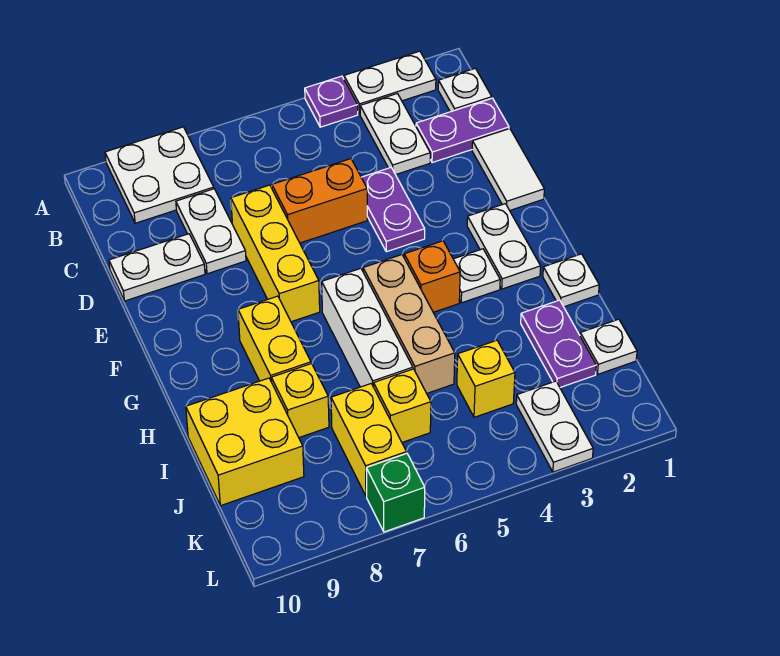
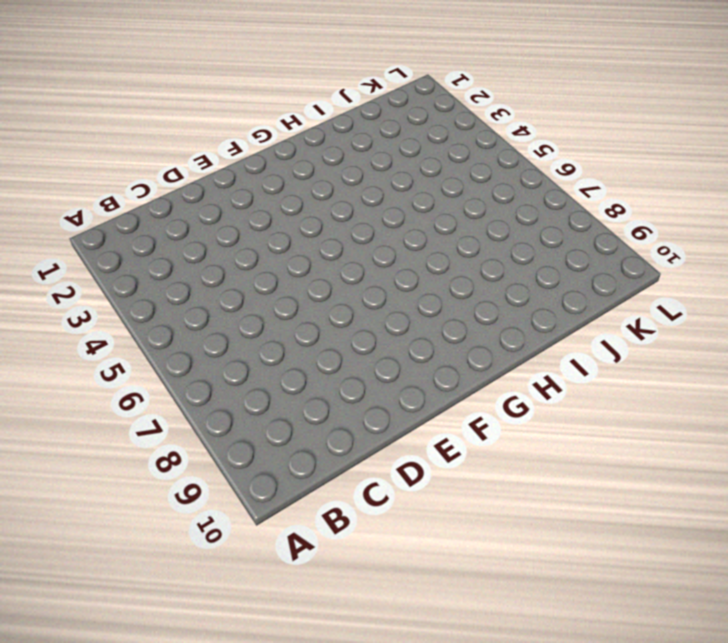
none -> white plate A2:A3 level 1
none -> purple plate A4 level 1
none -> white plate A8:B9 level 1

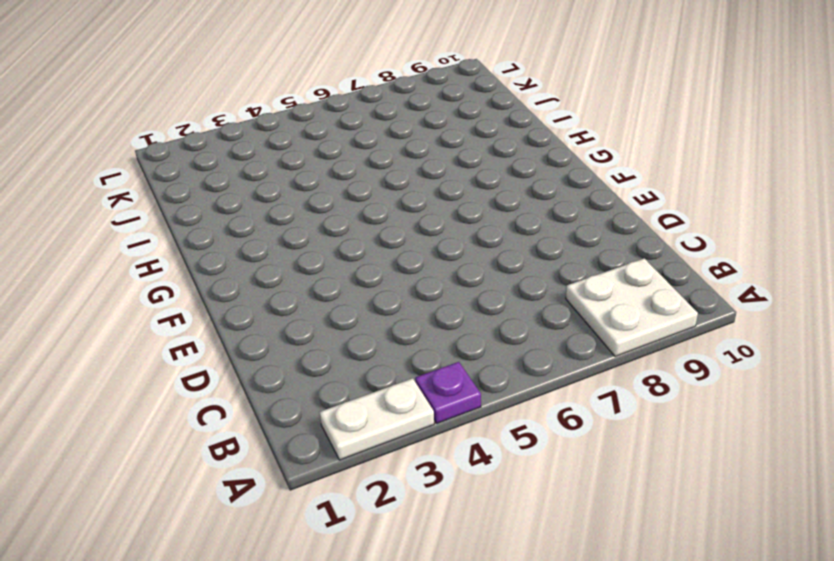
none -> white plate B1 level 1
none -> white plate B3:C3 level 1
none -> purple plate C1:C2 level 1

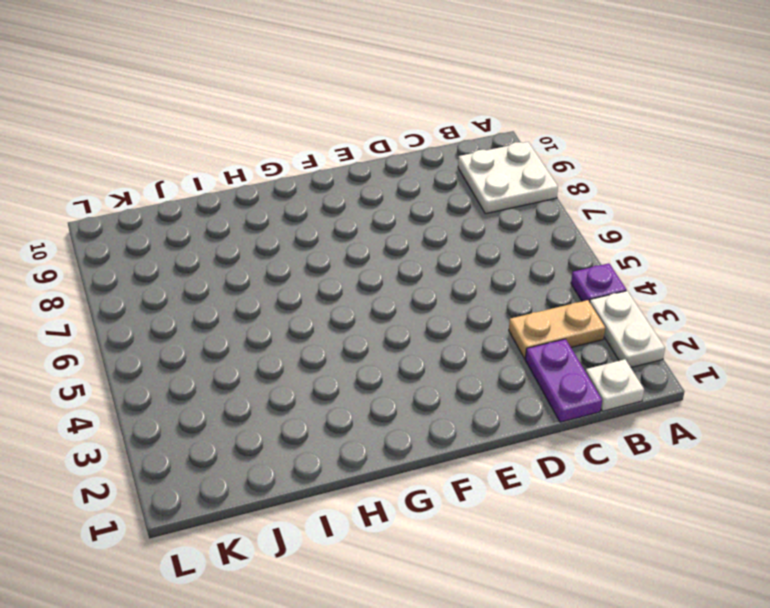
tan plate B3:C3 level 1 -> white plate B3:C3 level 1
none -> white plate C8:D8 level 1
none -> white tile D1:E1 level 1
none -> purple plate D4:E4 level 1

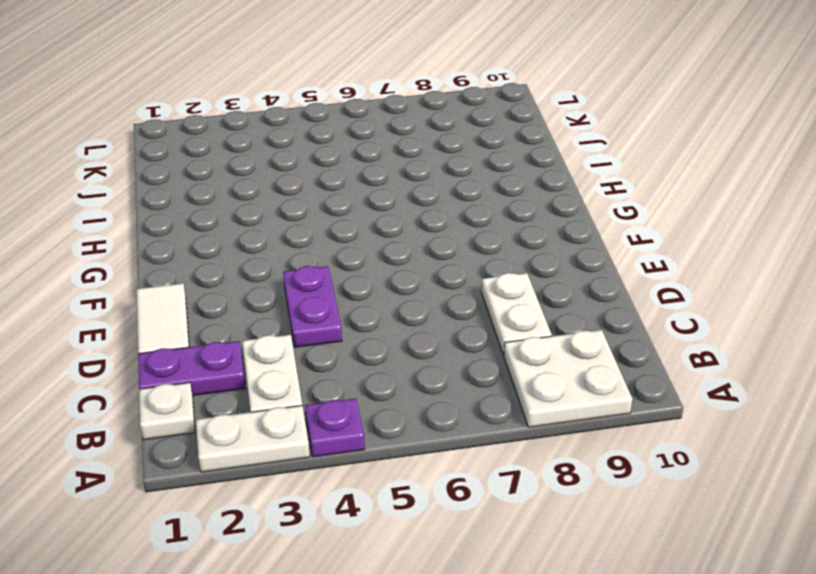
none -> orange brick D5:D6 level 1
none -> yellow brick D7:F7 level 1
none -> white plate D9:D10 level 1

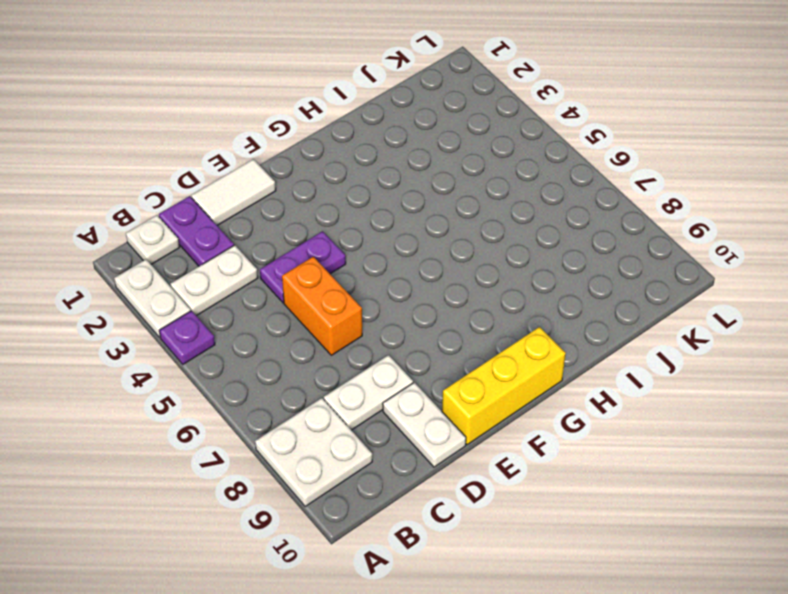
yellow brick E10:G10 level 1 -> yellow brick D7:F7 level 1
none -> white plate F2:G2 level 1
none -> white plate G3 level 1
none -> orange brick G4 level 1

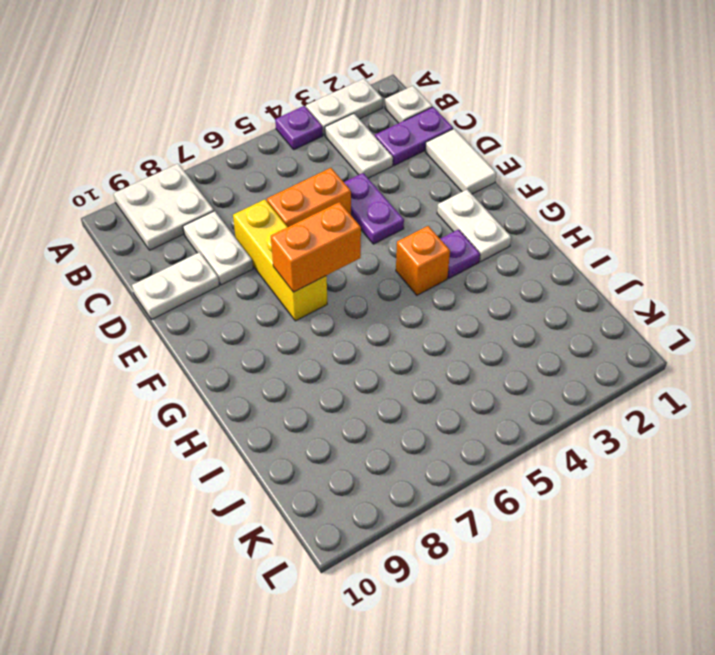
orange brick F6:F7 level 2 -> none
purple plate G3 level 1 -> white plate G3 level 1
none -> tan brick G5:I5 level 1
none -> white brick G6:I6 level 1
none -> yellow brick G8:H8 level 1

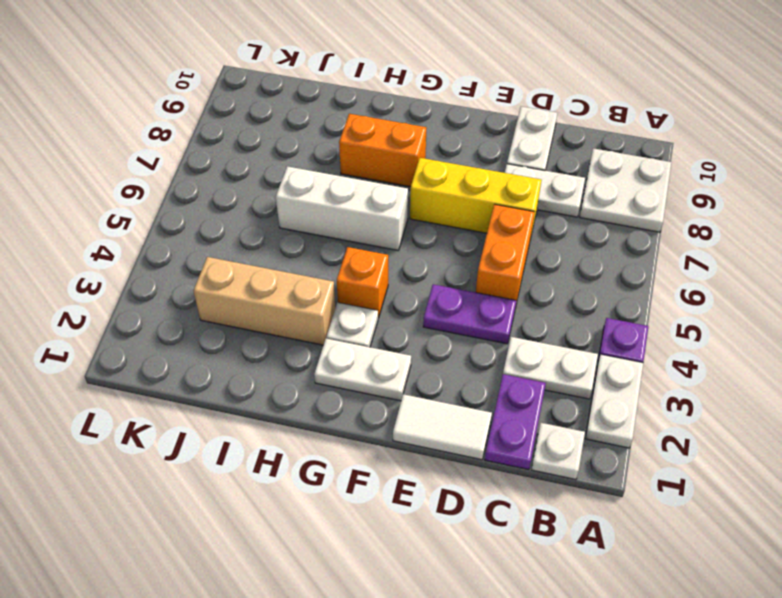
orange brick G8:H8 level 1 -> yellow brick G8:H8 level 1
tan brick H3:J3 level 1 -> tan brick G5:I5 level 1
none -> white plate H1 level 1
none -> purple plate I2:J2 level 1
none -> yellow brick I8 level 1

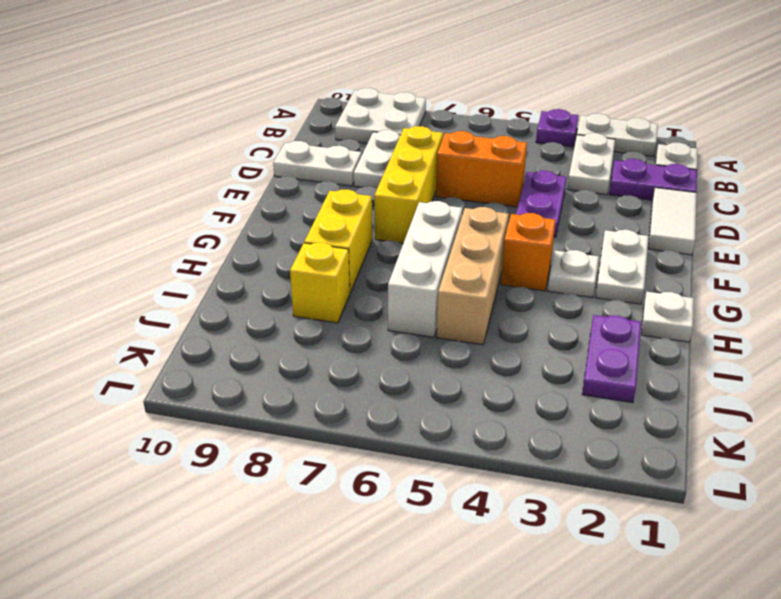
none -> yellow brick I9:J10 level 1
none -> white plate J1 level 1
none -> yellow brick J4 level 1

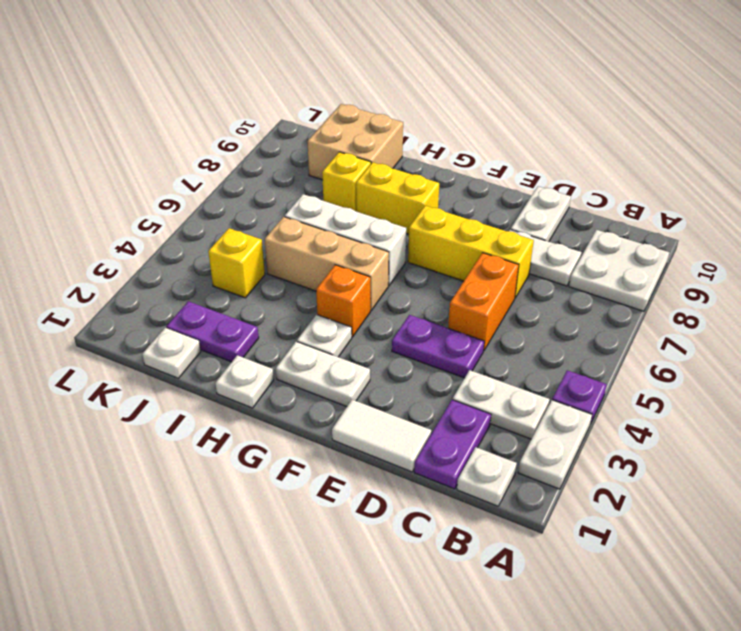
tan brick I9:J10 level 1 -> yellow brick I9:J10 level 1
none -> yellow brick J6 level 1
none -> yellow brick J7:K7 level 1
none -> white plate K3:L3 level 1

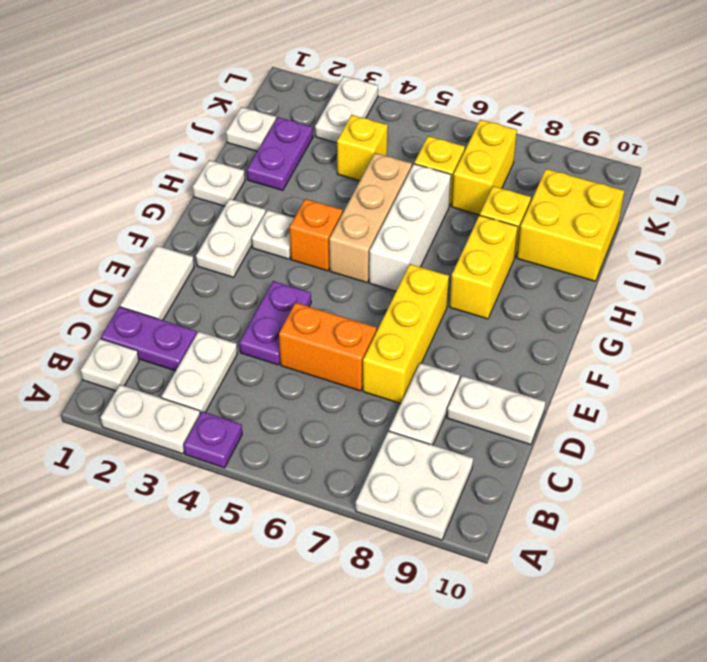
none -> green brick L7 level 1

